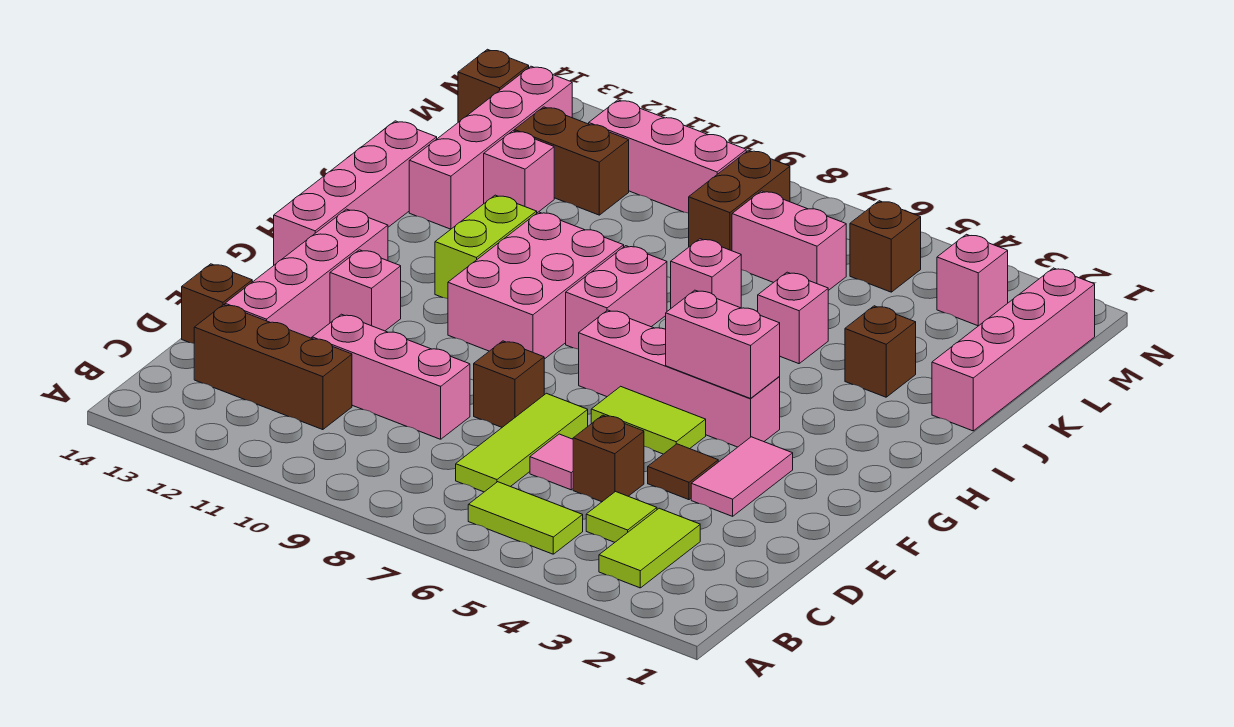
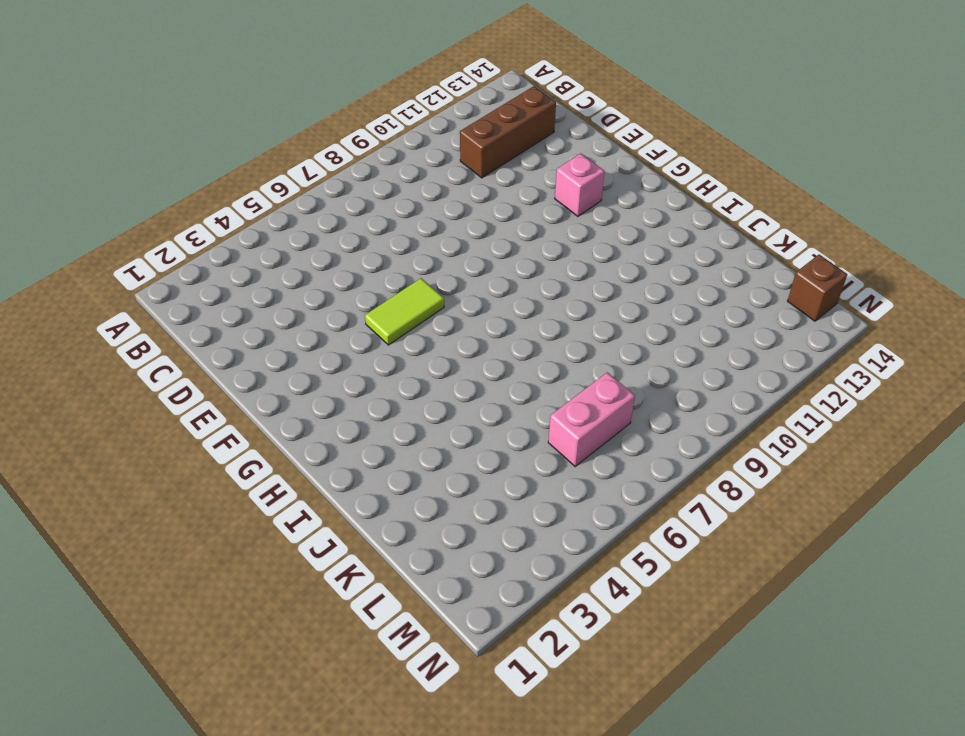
none -> lime tile B3:C3 level 1
none -> lime tile B5:B6 level 1
none -> lime tile C4 level 1
none -> lime tile C7:E7 level 1

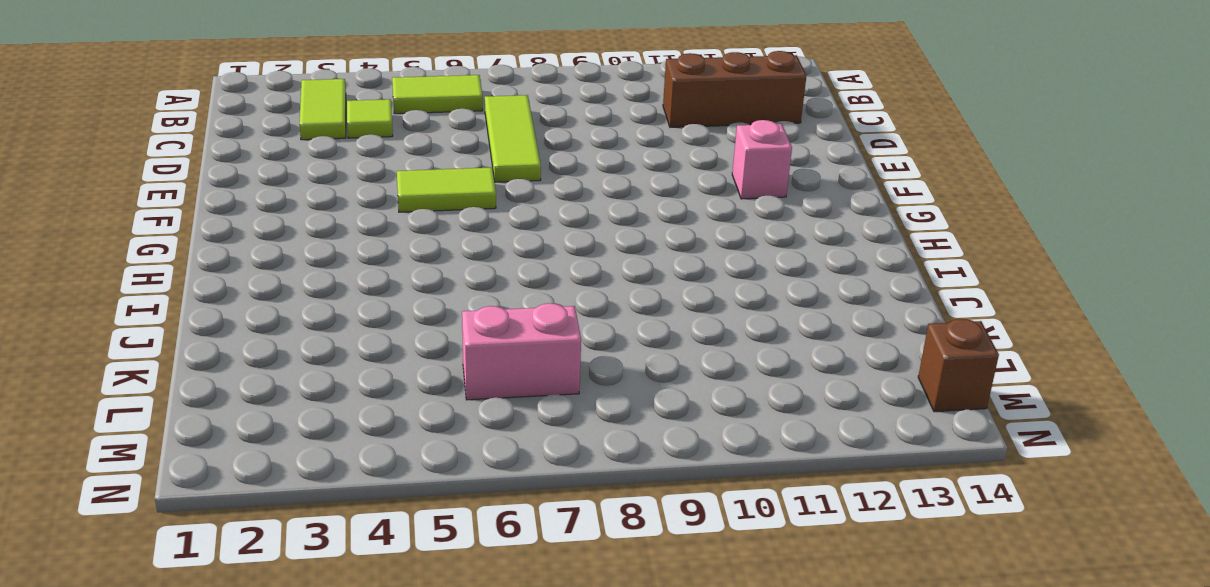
none -> brown brick D5 level 1
none -> pink tile D6 level 1
none -> pink brick D9:D11 level 1
none -> pink brick D13:G13 level 1

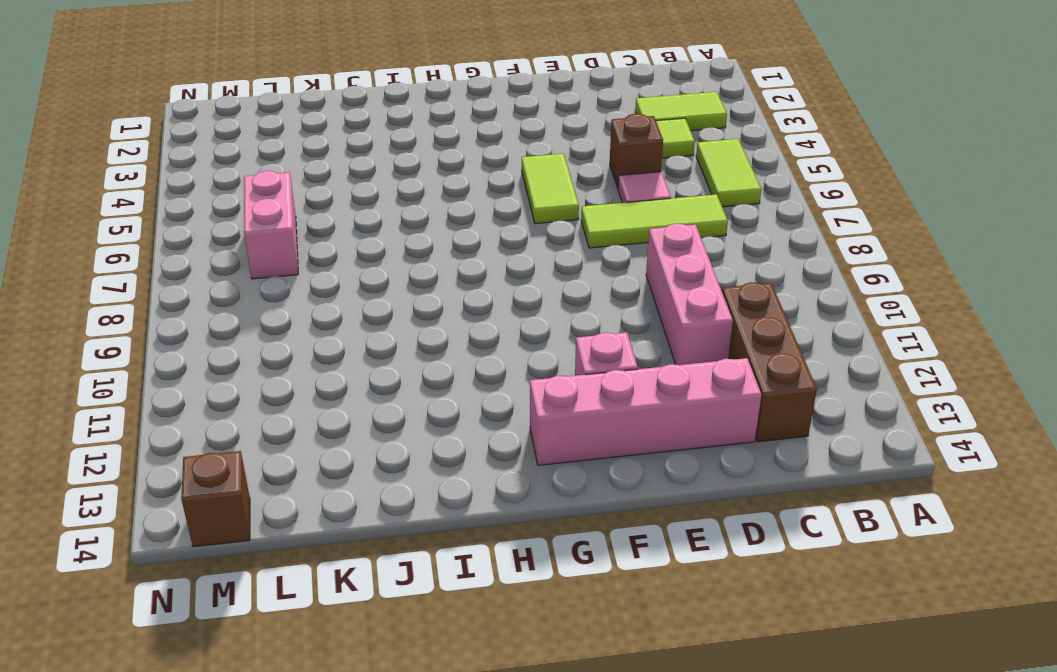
none -> brown brick D14 level 1
none -> pink tile E3:F3 level 1
none -> brown tile E4 level 1
none -> brown brick E8 level 1

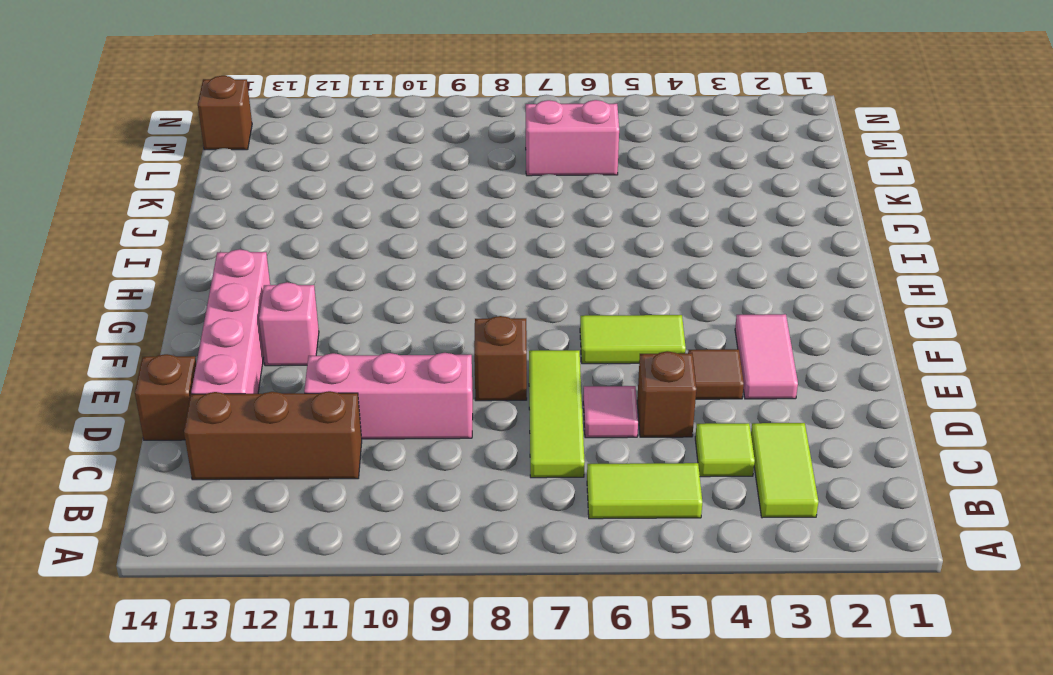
none -> pink brick G4:G7 level 1
none -> pink brick G9:I10 level 1
none -> pink brick G14:J14 level 1
none -> pink brick H8:I8 level 1

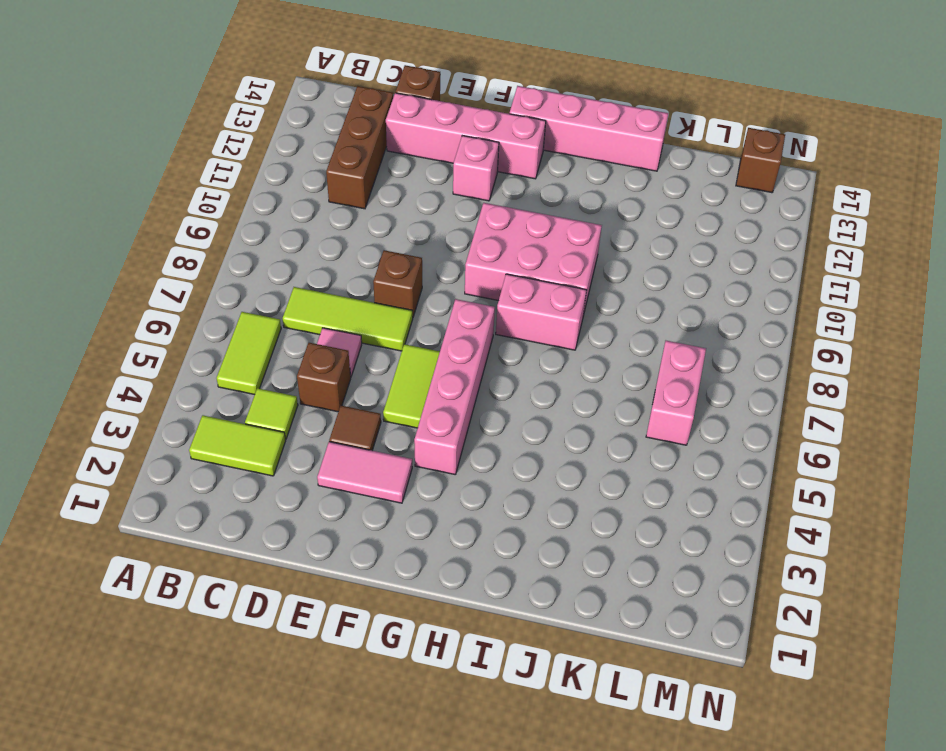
none -> pink brick D9:D11 level 1
none -> lime brick H11:I11 level 1
none -> pink brick J1:M1 level 1
none -> brown brick J3 level 1

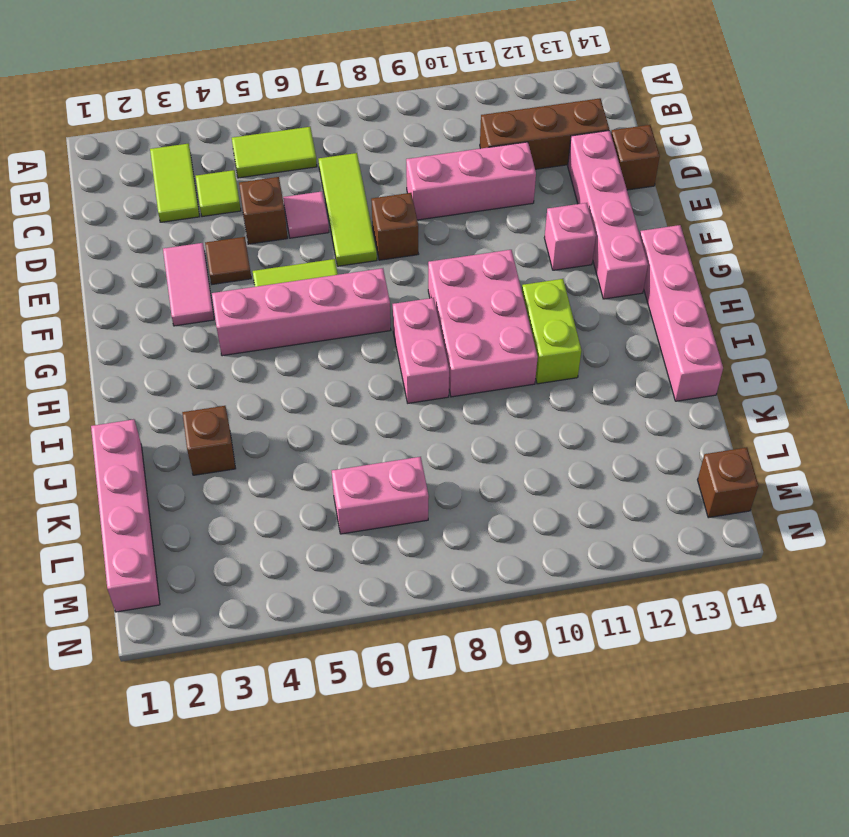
none -> pink brick J5 level 1
none -> pink brick J7 level 1
none -> pink brick J13:M13 level 1
none -> pink brick K12 level 1

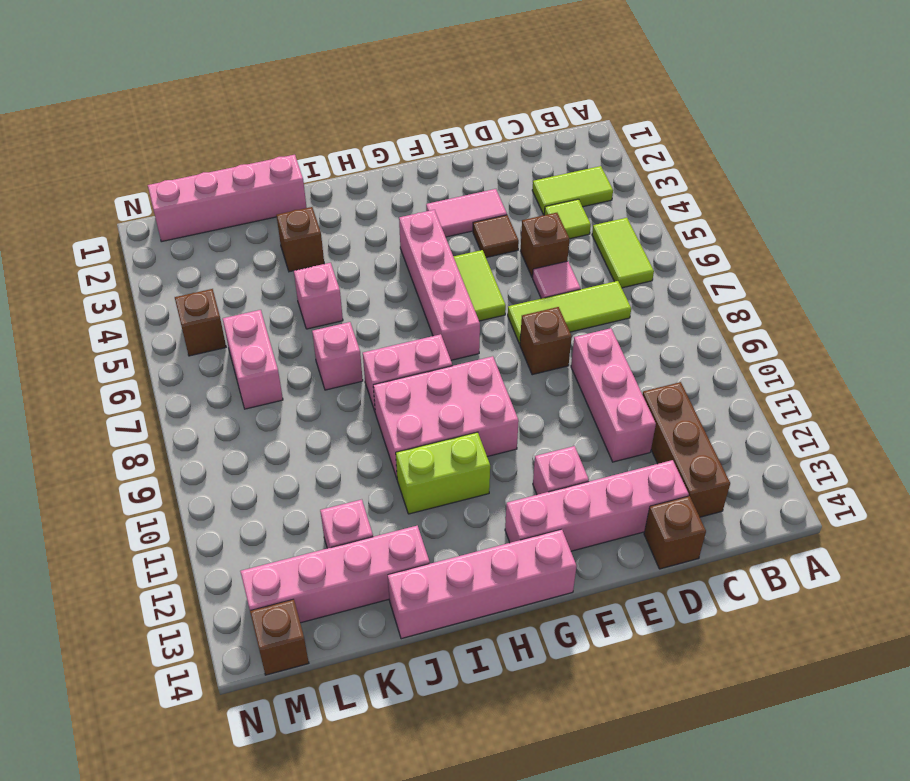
none -> brown brick L8:M8 level 1
none -> brown brick L11:L12 level 1
none -> pink brick M3 level 1
none -> pink brick M9:M11 level 1

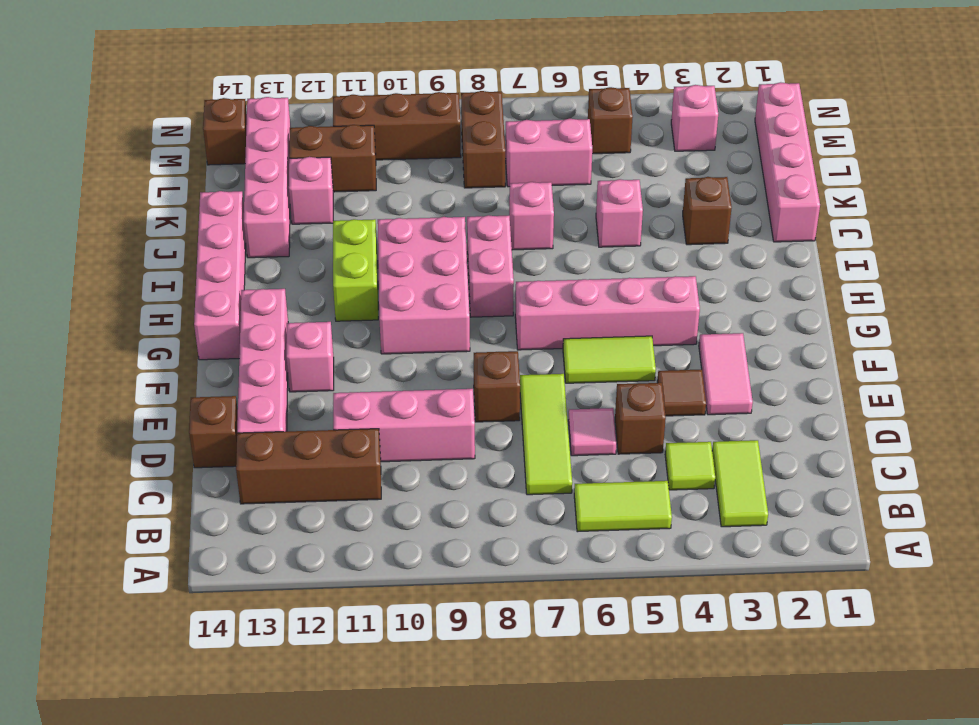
brown brick M9:M11 level 1 -> pink brick M9:M11 level 1
none -> pink brick G4:G5 level 2

